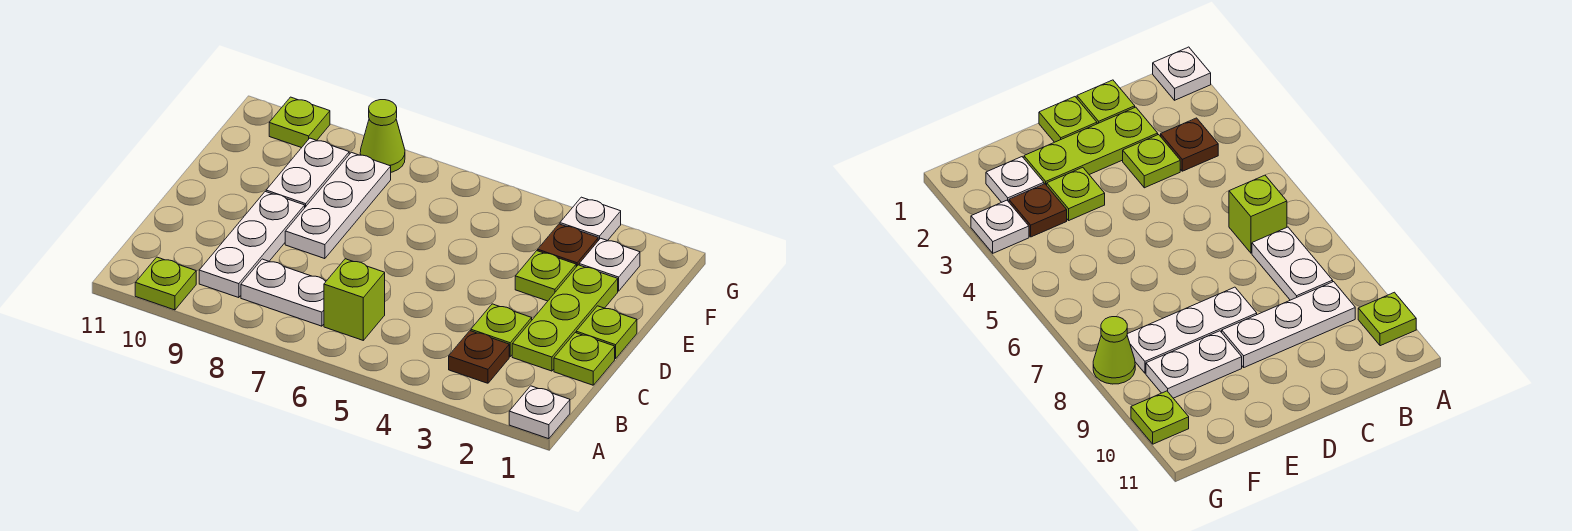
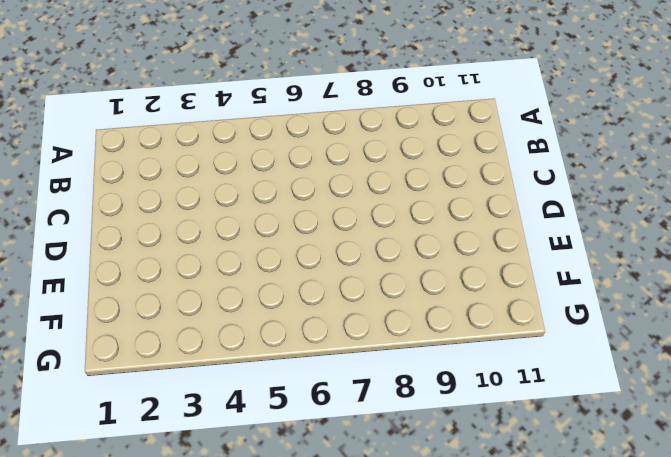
none -> white plate A1 level 1
none -> lime plate A10 level 1
none -> brown plate B3 level 1

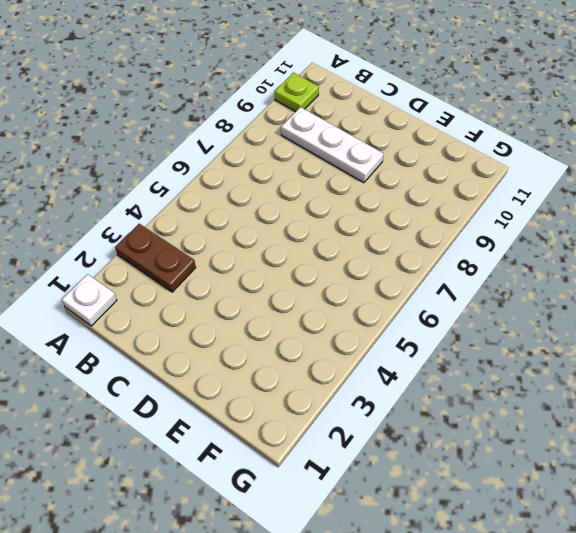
brown plate A3:B3 level 1 -> brown plate B3 level 1
none -> lime brick B6 level 1
none -> white plate B7:B8 level 1
none -> lime plate C1 level 1

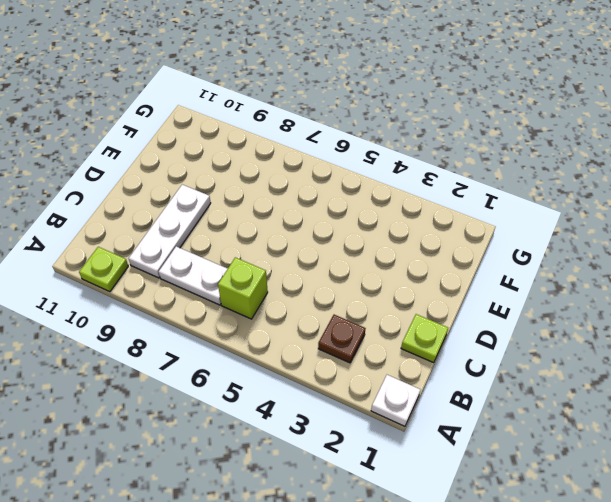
none -> lime plate C2:E2 level 1
none -> lime plate C3 level 1
none -> lime plate D1 level 1

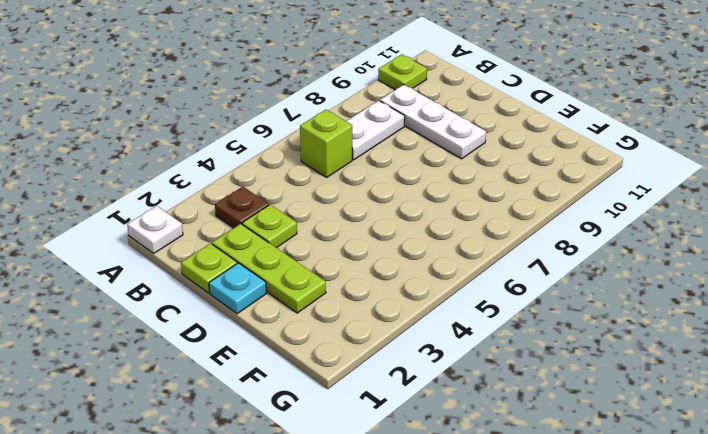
cyan plate D1 level 1 -> lime plate D1 level 1
none -> white plate D8:F8 level 1
none -> lime plate E3 level 1
none -> white plate E9:F9 level 1

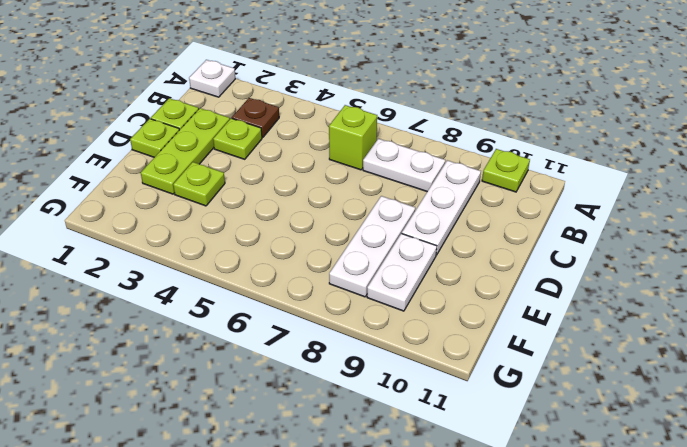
none -> white plate F2 level 1
none -> brown plate F3 level 1
none -> white plate G3 level 1

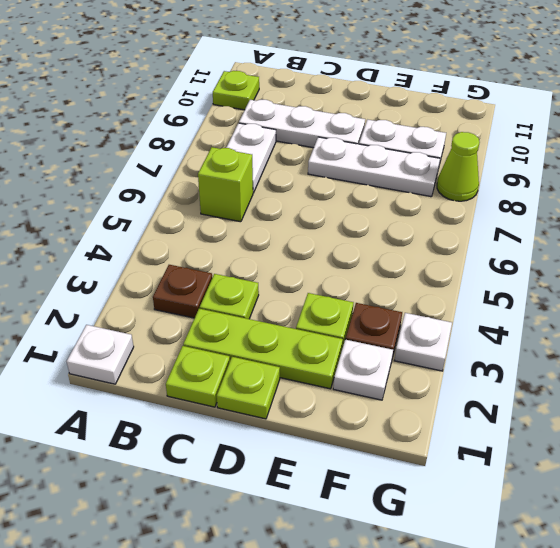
none -> lime plate G10 level 1

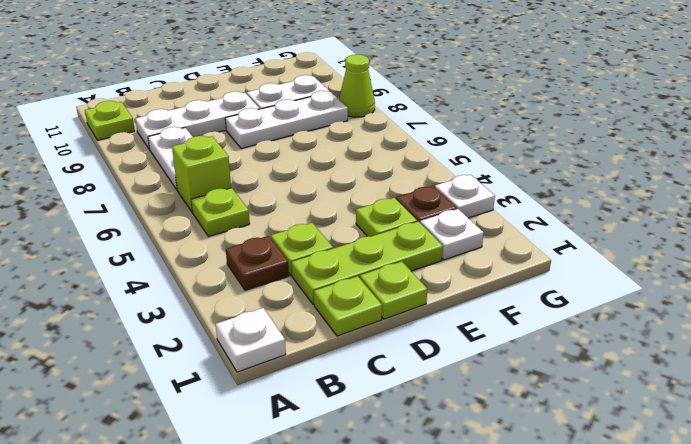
lime plate B5 level 1 -> lime plate G10 level 1

